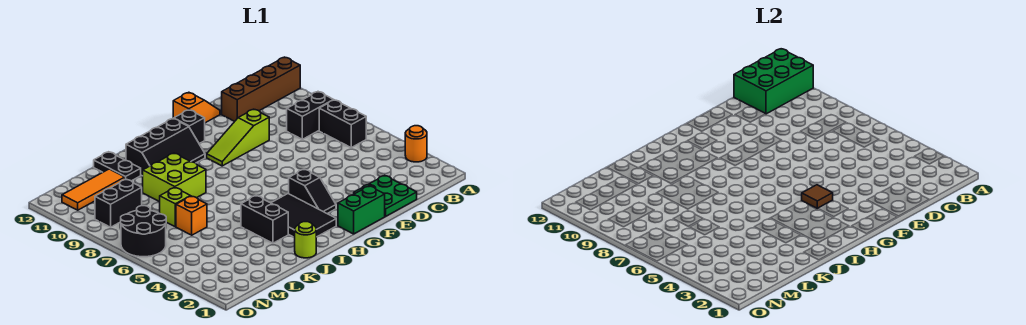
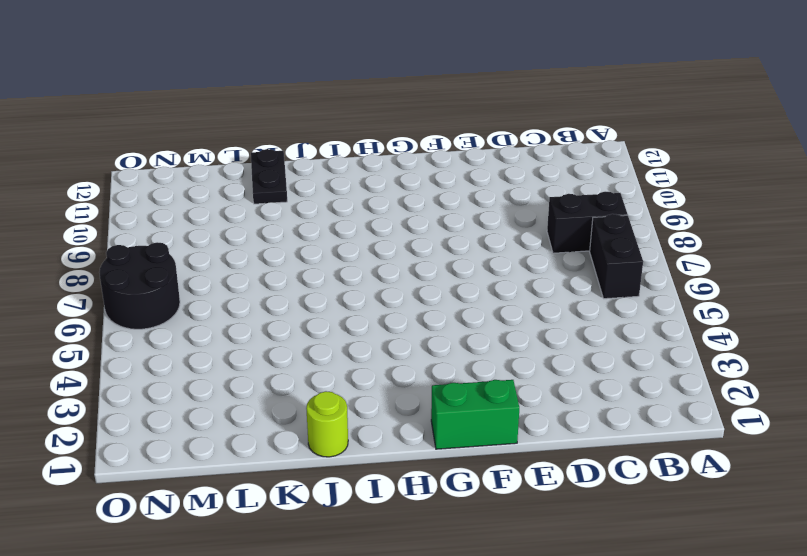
none -> orange round brick A3 level 1
none -> brown brick A11:D11 level 1
none -> green plate D1:E2 level 1

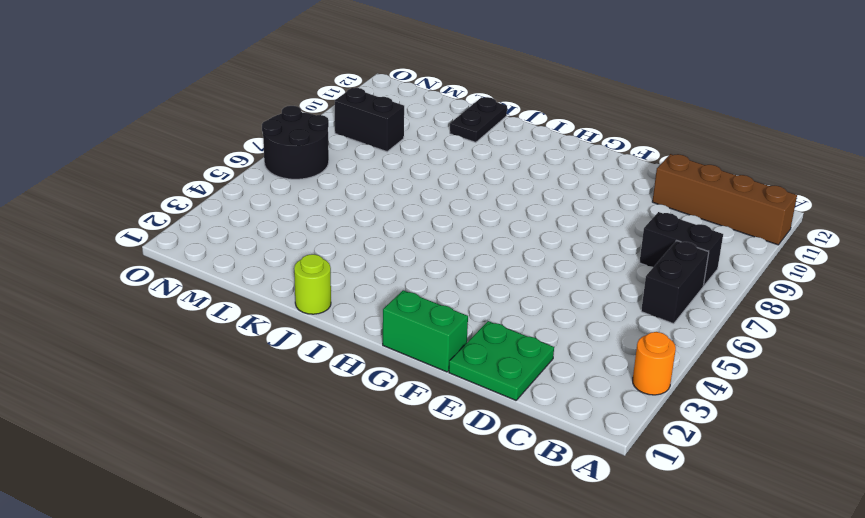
none -> lime slope E9:G9 level 1 top E
none -> orange slope E12:F12 level 1 top F
none -> black slope G3:G4 level 1 top 4

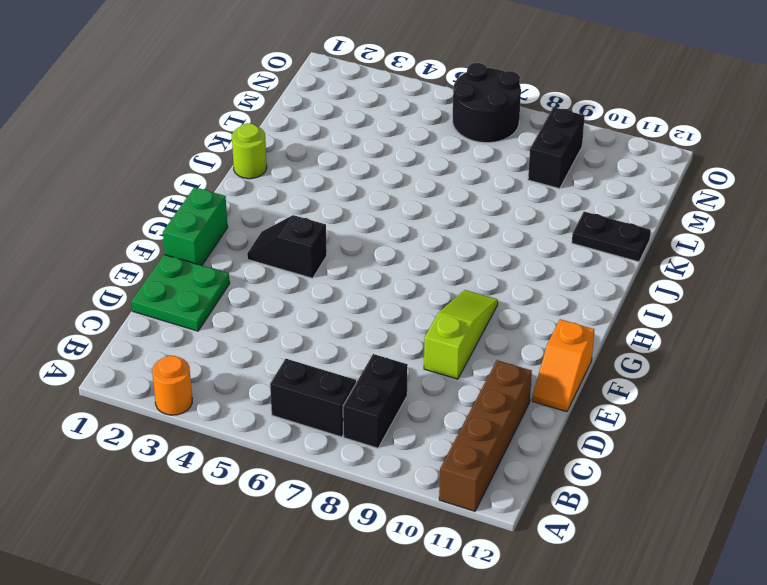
none -> black brick G11 level 1
none -> black tile H2:I4 level 1
none -> black slope H10:J11 level 1 top 11

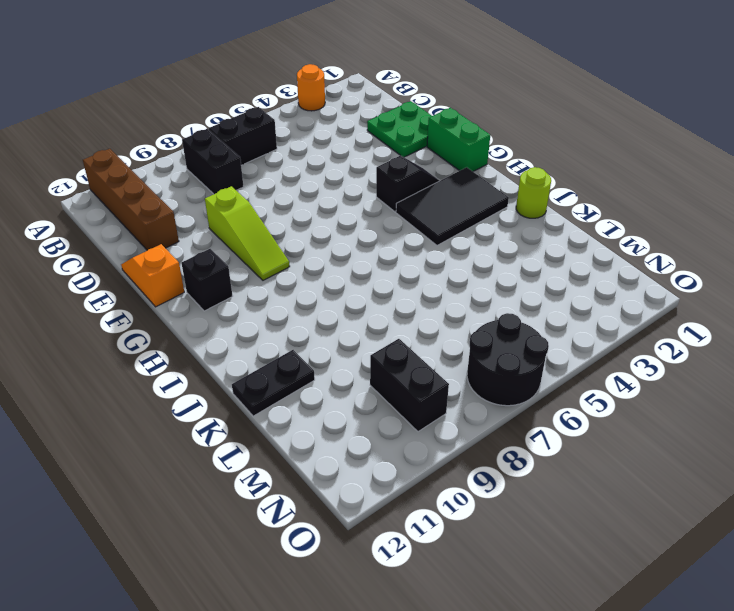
none -> black slope H10:J11 level 1 top 11
none -> black brick J3:J4 level 1
none -> lime brick J8:K9 level 1

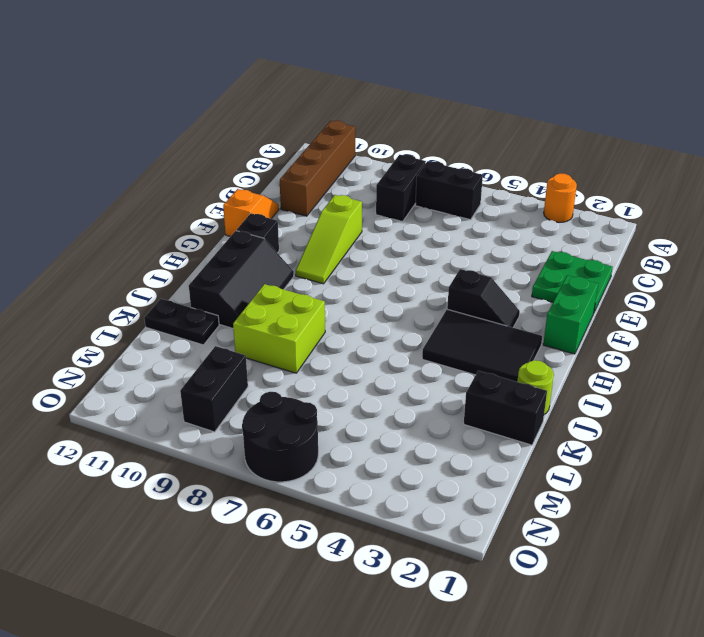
black brick K1:K2 level 1 -> black brick J3:J4 level 1
none -> orange brick L6 level 1
none -> lime brick L7 level 1
none -> orange tile L11:N11 level 1

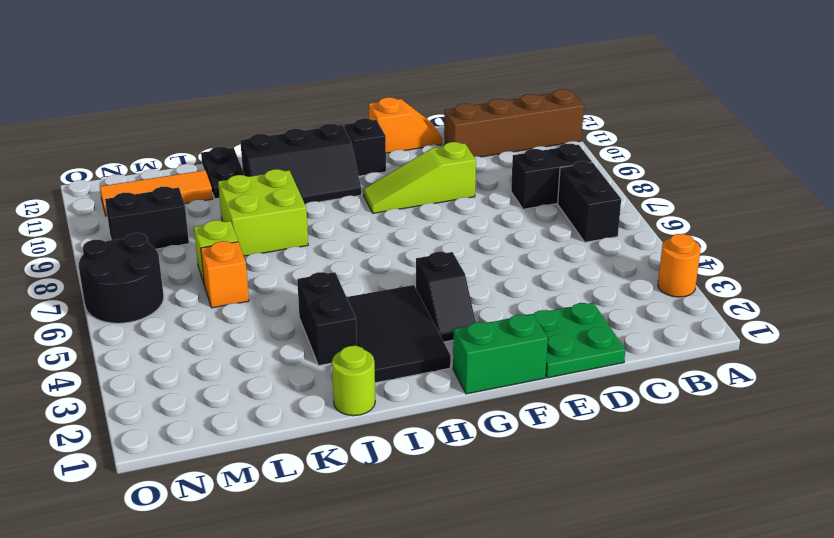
none -> green brick A11:C12 level 2
none -> brown tile G4 level 2

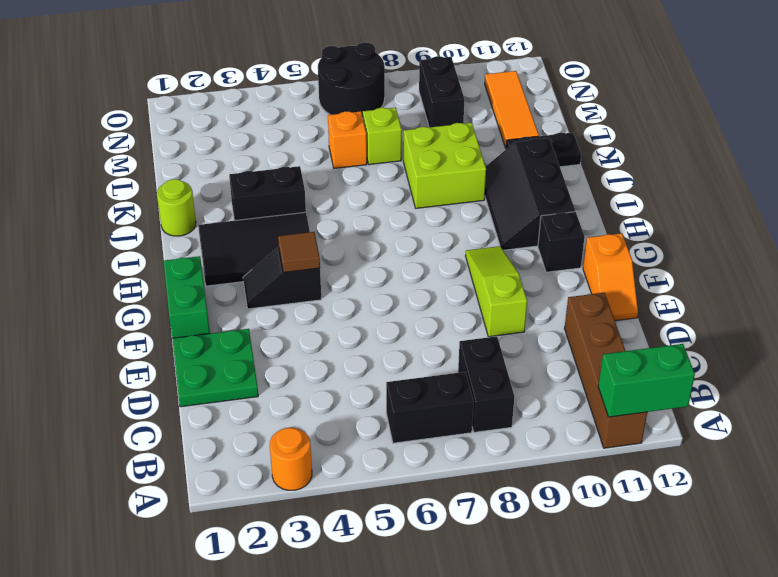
green brick A11:A12 level 2 -> green brick A11:C12 level 2

